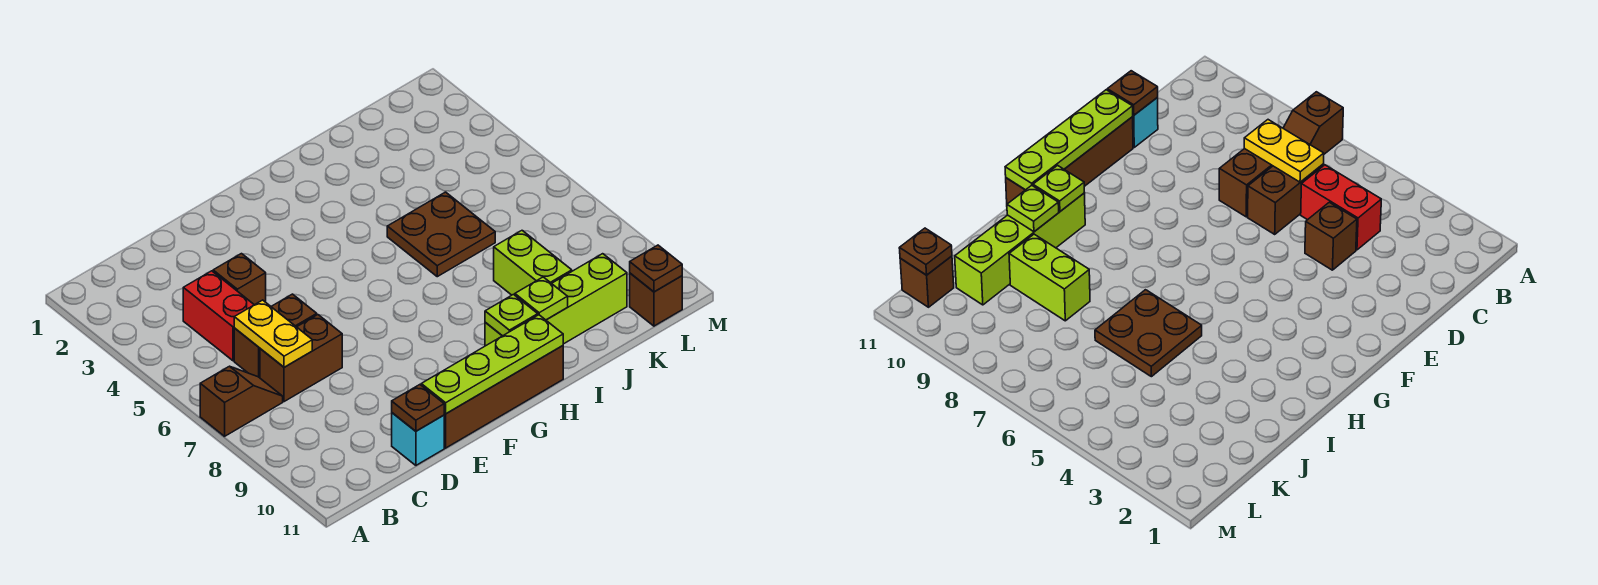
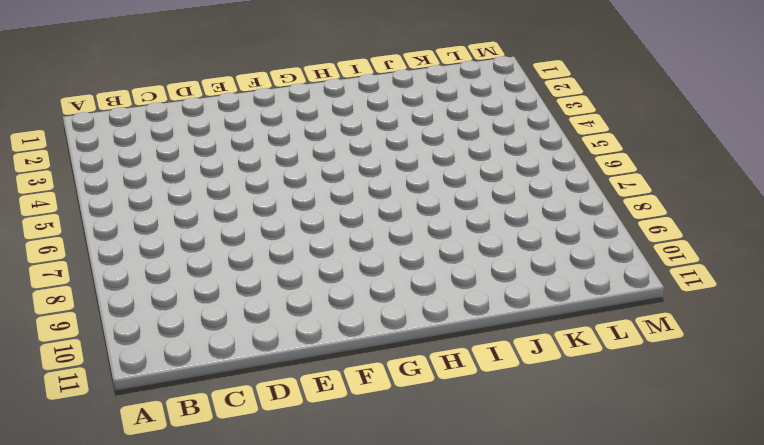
none -> brown slope A7:B7 level 1 top A
none -> red brick C4:C5 level 1
none -> brown brick C6:D6 level 1

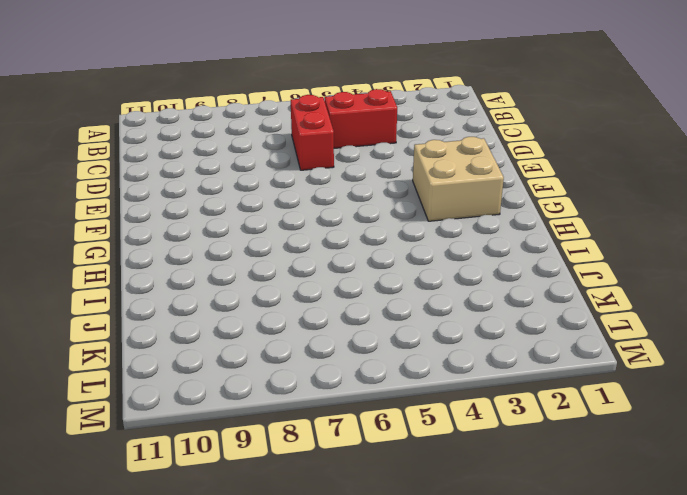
red brick C6:D6 level 1 -> brown brick C6:D6 level 1
tan brick F2:G3 level 1 -> none
none -> brown slope A7:B7 level 1 top A
none -> brown brick C7:D7 level 1
none -> brown brick D4 level 1

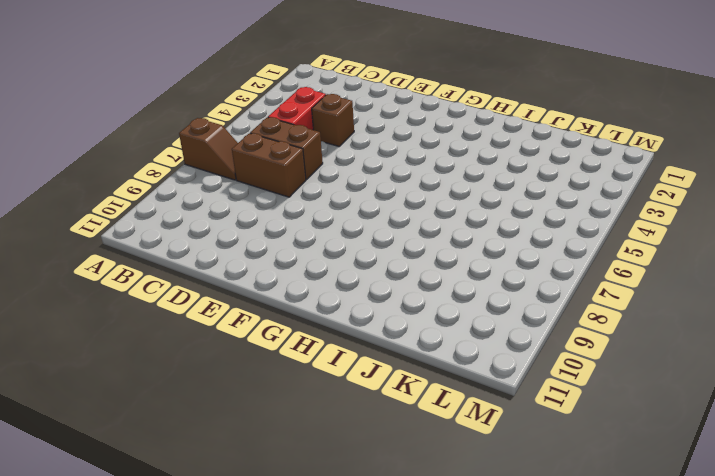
none -> cyan brick D11 level 1
none -> brown brick E11:H11 level 1
none -> lime brick H10:K10 level 1

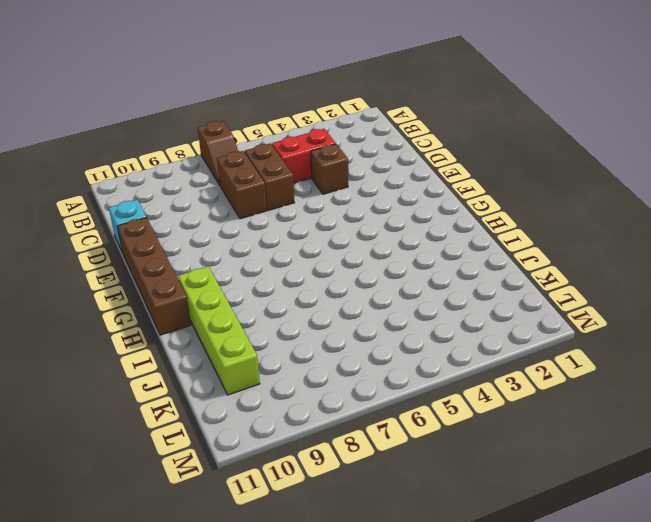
none -> brown plate I5:J6 level 1
none -> lime brick J8:J9 level 1
none -> brown brick L11 level 1

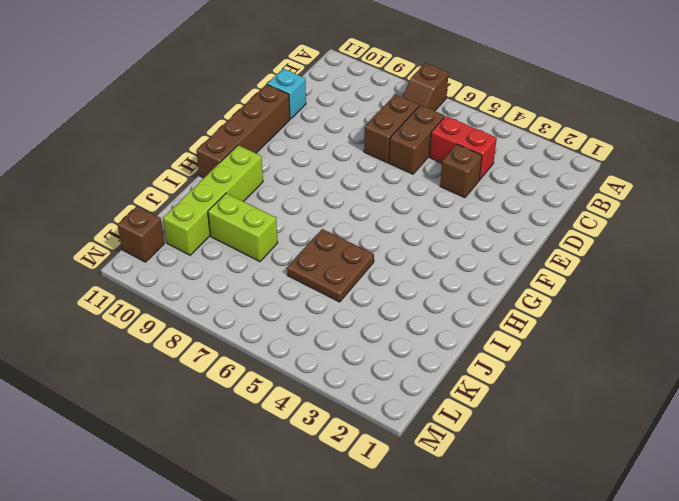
none -> yellow plate C6:C7 level 2
none -> brown plate D11 level 2
none -> lime plate E11:H11 level 2

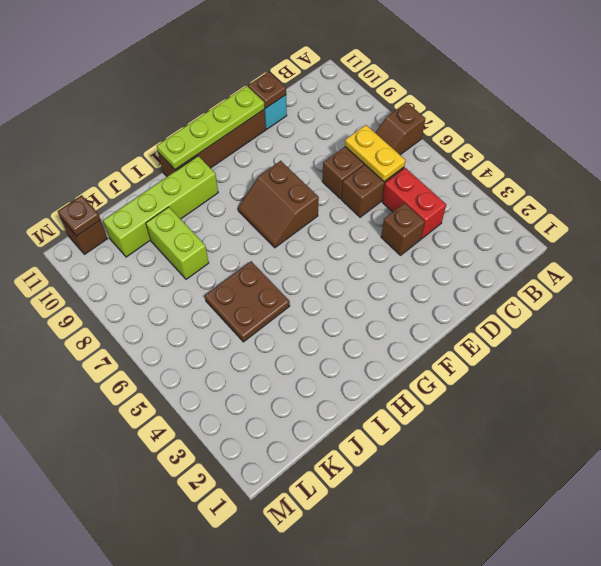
brown slope F7:G8 level 1 top F -> none
none -> lime plate H10 level 2
none -> lime plate I10 level 2

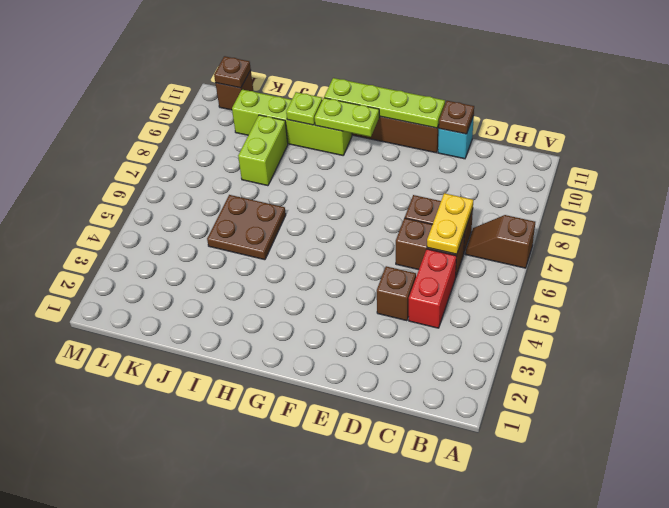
lime plate G10:H10 level 2 -> lime plate H10 level 2

